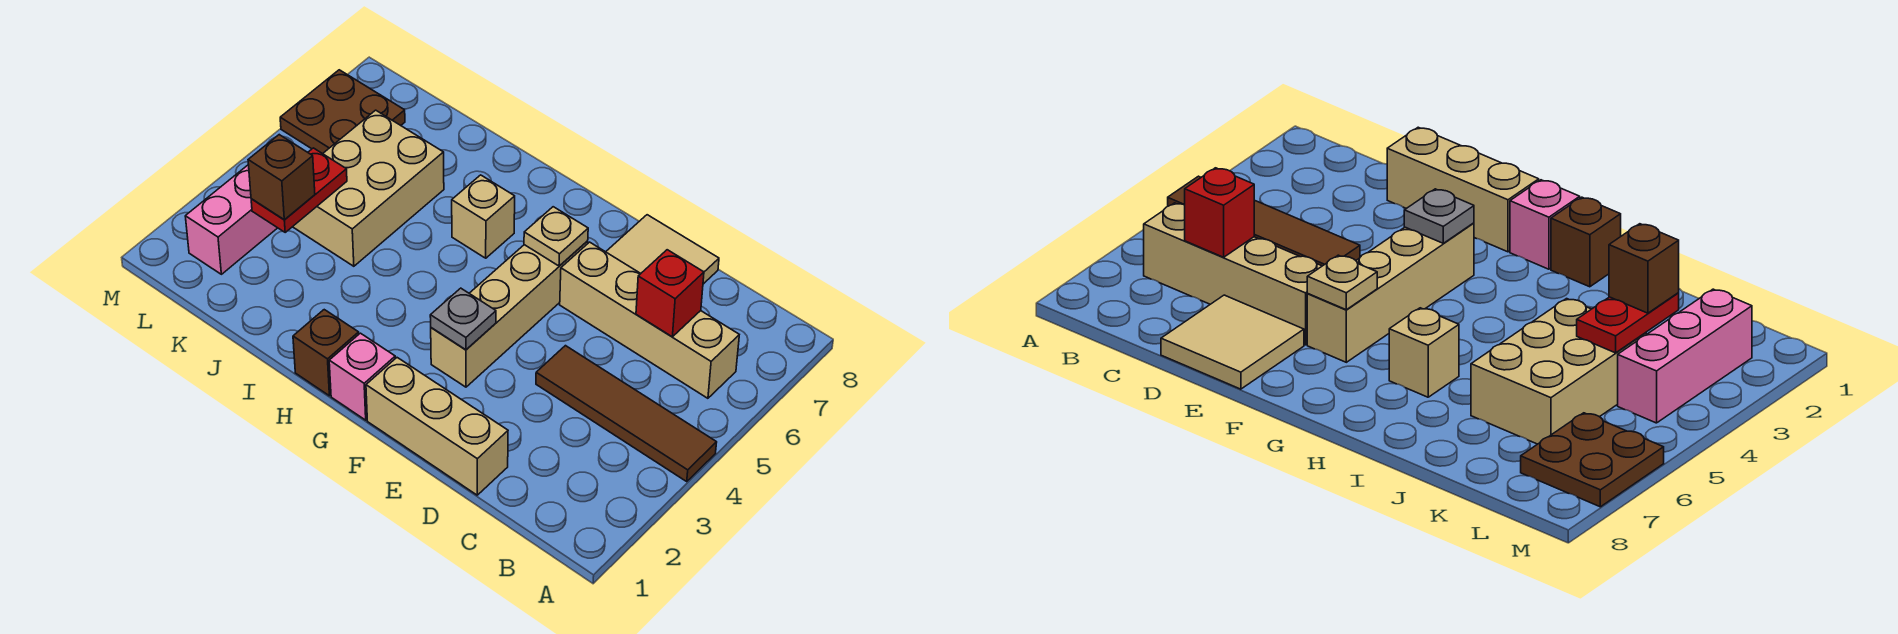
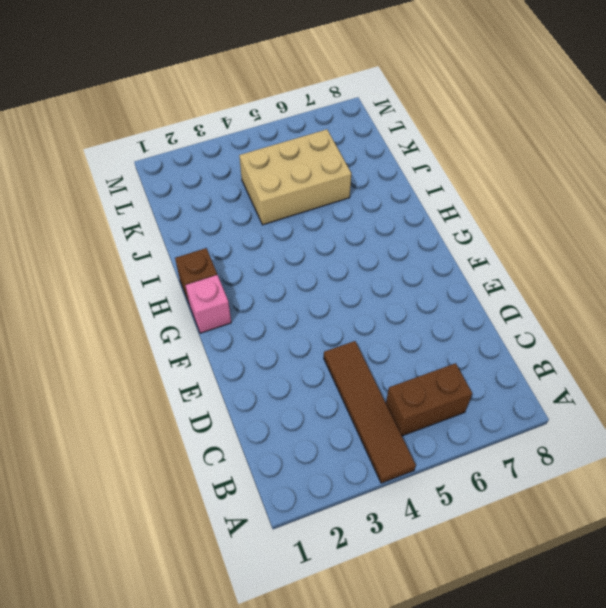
brown brick B5:B6 level 1 -> tan brick B6:E6 level 1
none -> tan brick D1:F1 level 1
none -> tan tile D7:E8 level 1
none -> tan brick F3:F6 level 1

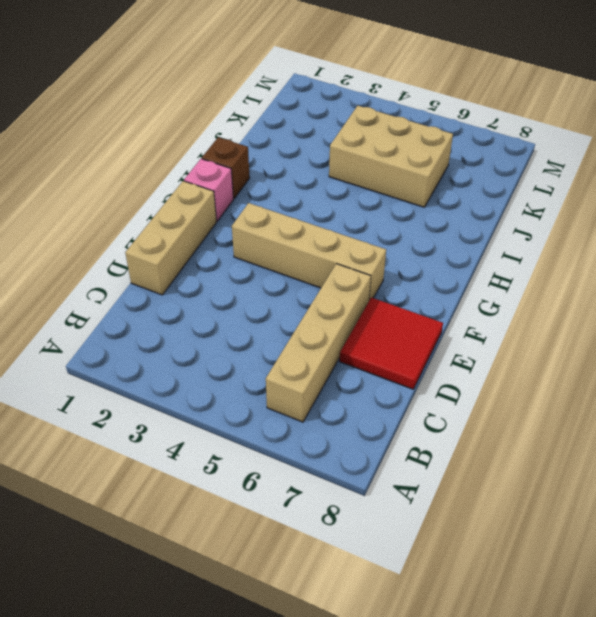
red tile D7:E8 level 1 -> tan tile D7:E8 level 1
none -> brown tile A4:D4 level 1
none -> tan brick H6 level 1
none -> pink brick L2:L4 level 1

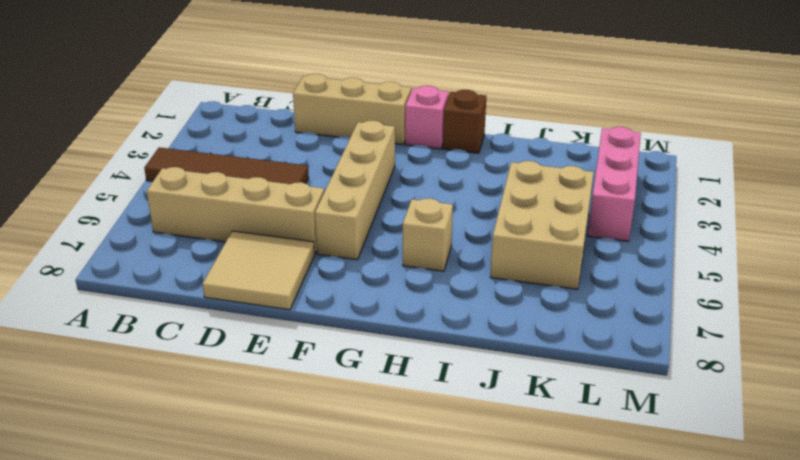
none -> brown plate L6:M7 level 1
none -> red brick C6 level 2
none -> grey plate F3 level 2

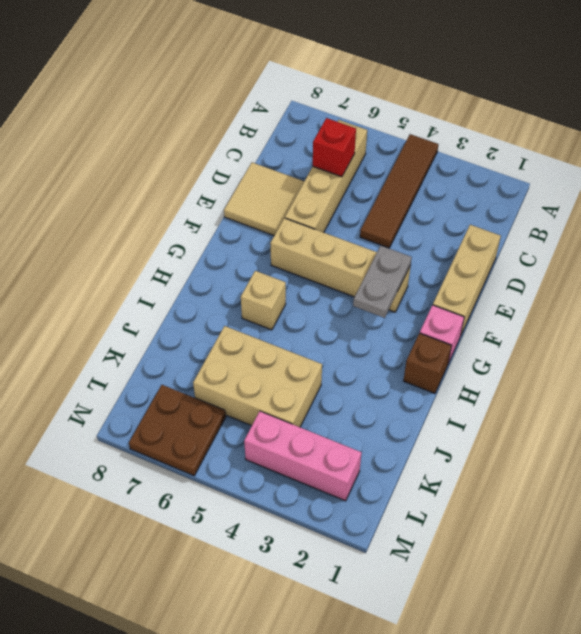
grey plate F3:G3 level 2 -> grey plate F3 level 2
none -> tan plate F6 level 2
none -> red plate K3:K4 level 2
none -> brown brick K3 level 3

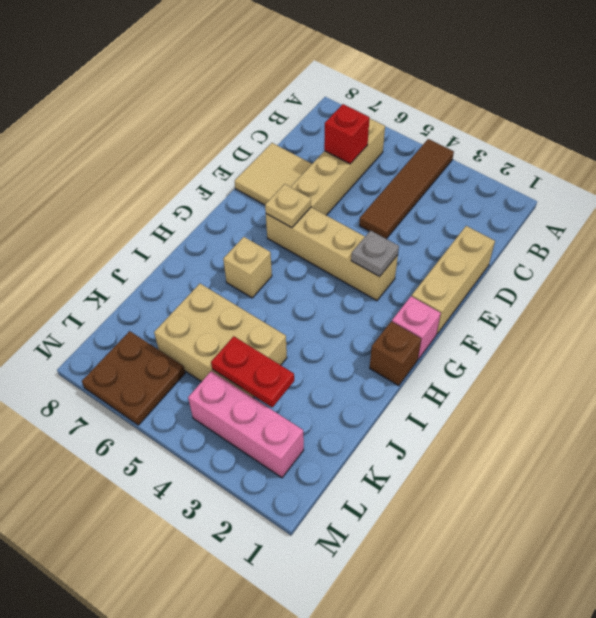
none -> brown brick K3 level 3

